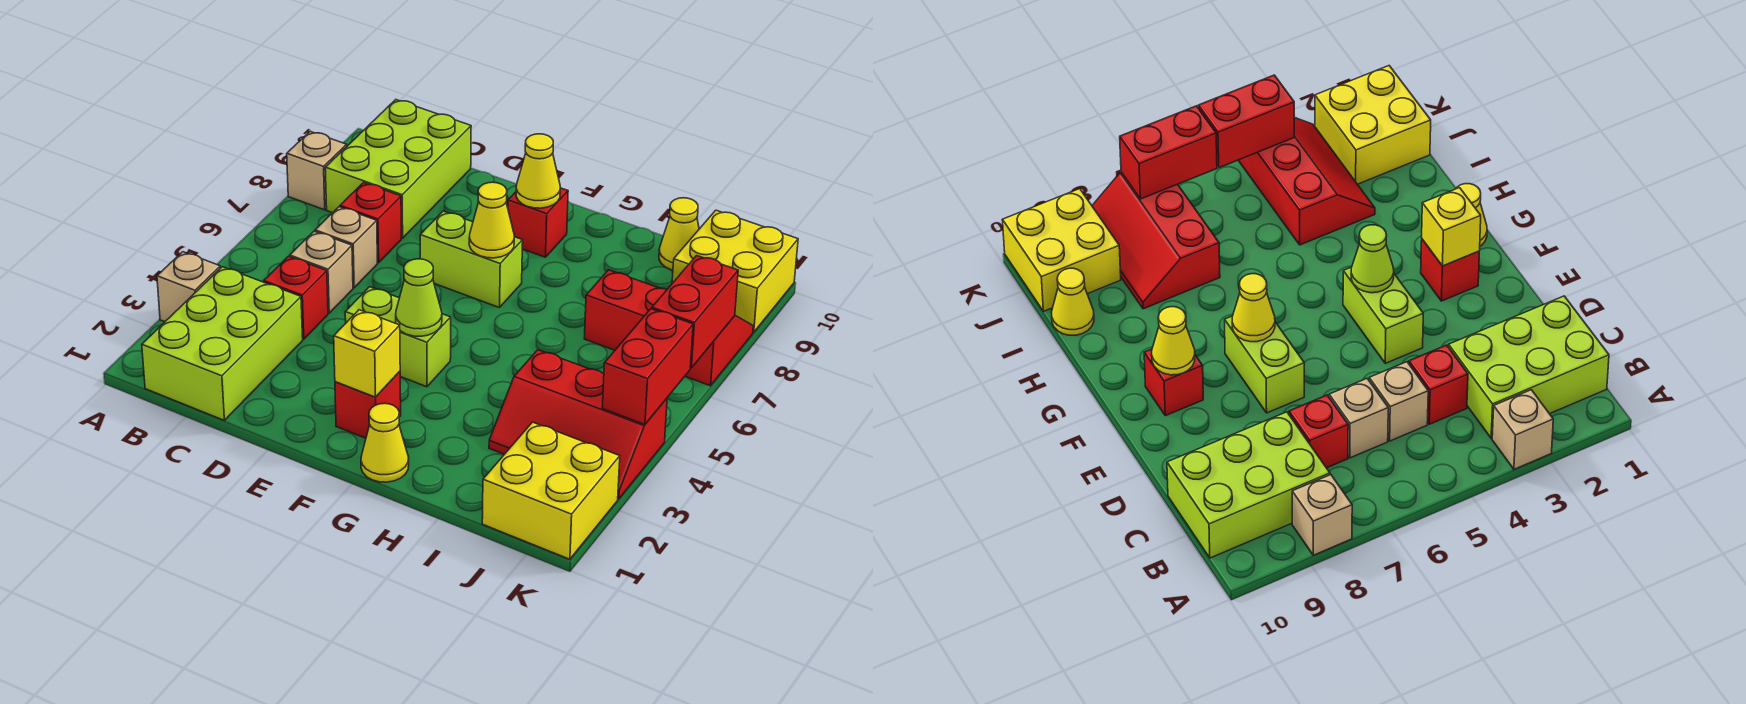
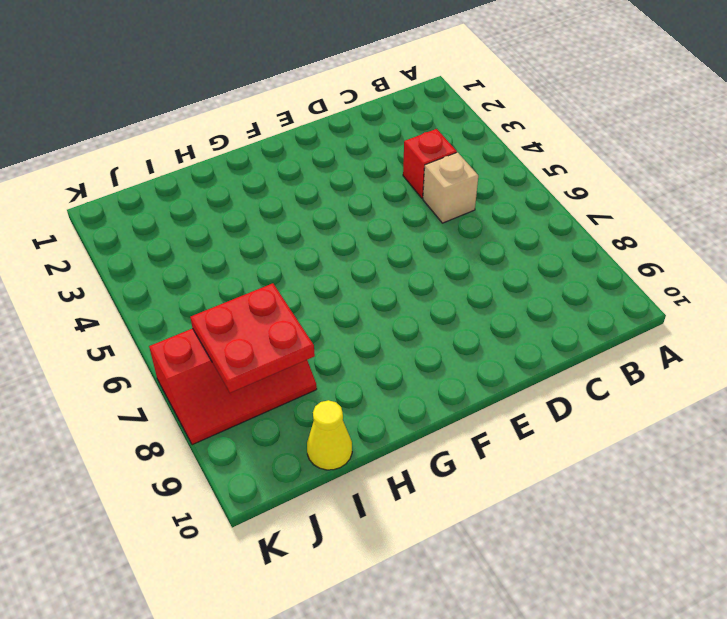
red plate I7:J8 level 2 -> none
none -> tan brick A3 level 1
none -> tan brick A8 level 1
none -> lime brick B1:C3 level 1

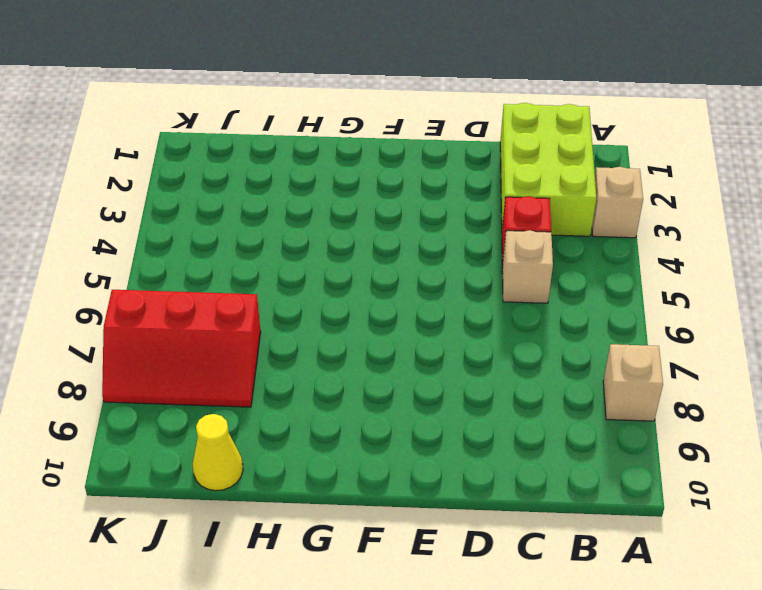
none -> lime brick B8:C10 level 1
none -> tan brick C6 level 1
none -> red brick C7 level 1

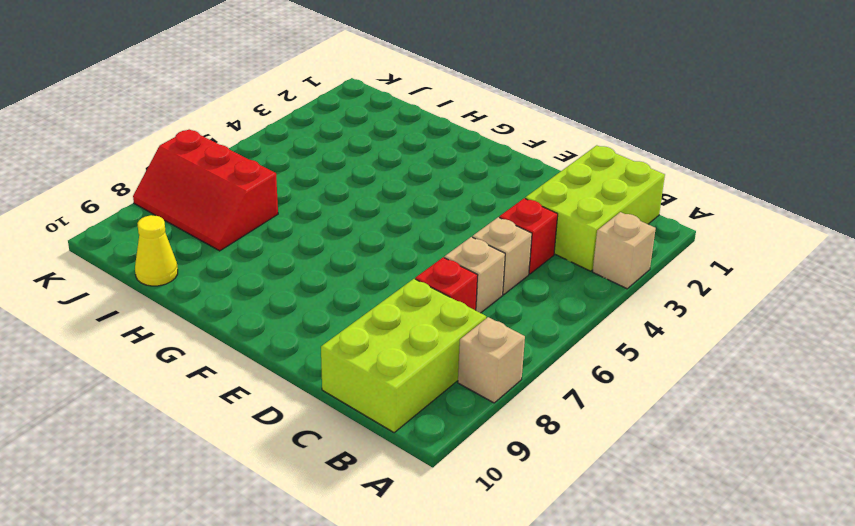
none -> lime brick E4:F4 level 1
none -> lime brick E7:F7 level 1
none -> red brick F2 level 1

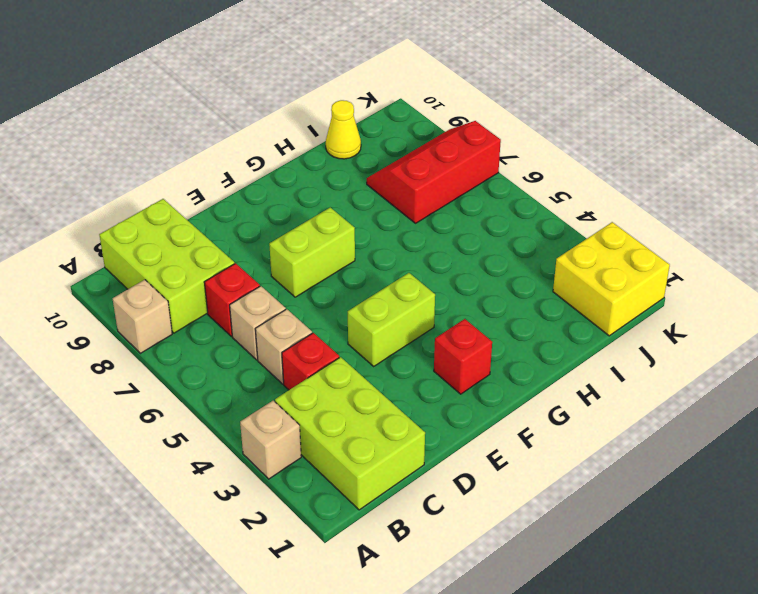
none -> red brick F9 level 1
none -> yellow cone G1 level 1
none -> red slope I3:K4 level 1 top 4

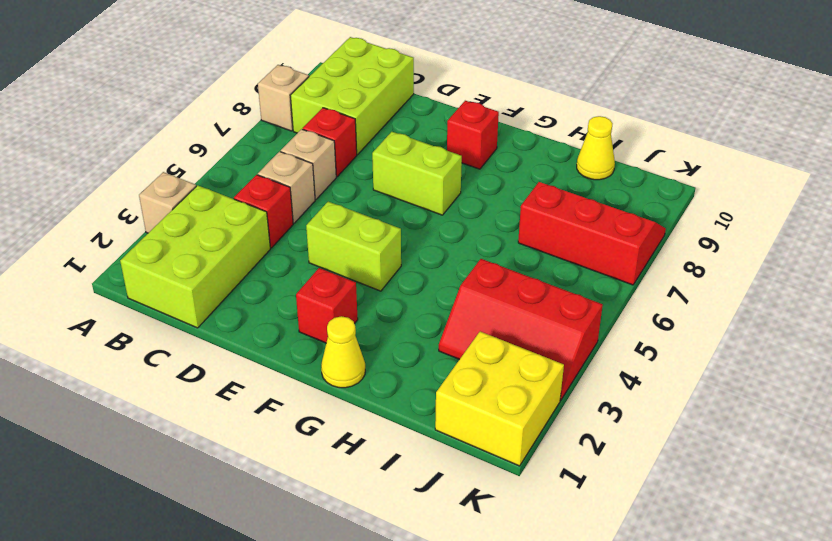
none -> yellow brick J9:K10 level 1
none -> yellow brick F2 level 2
none -> lime cone F4 level 2

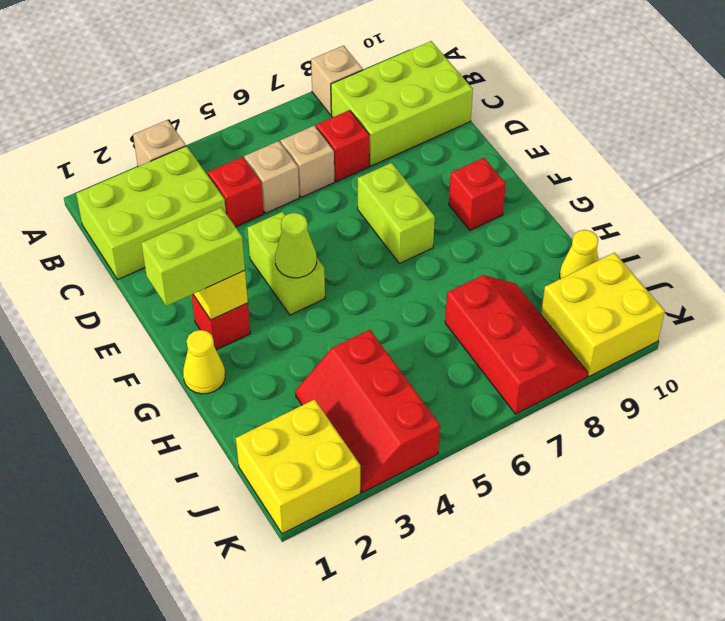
lime brick F1:F2 level 3 -> none
none -> yellow cone F7 level 2
none -> yellow cone F9 level 2
none -> red brick K4:K5 level 2

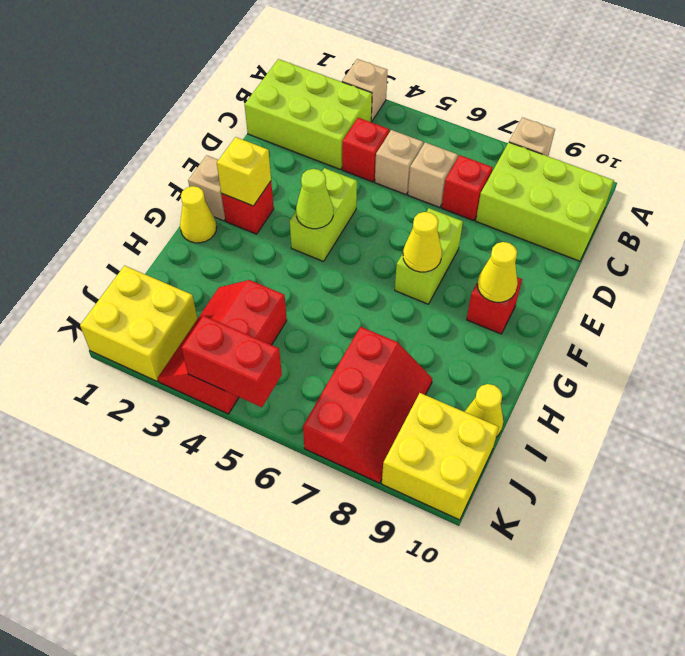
tan brick F1 level 1 -> none
none -> red brick K6:K7 level 2

